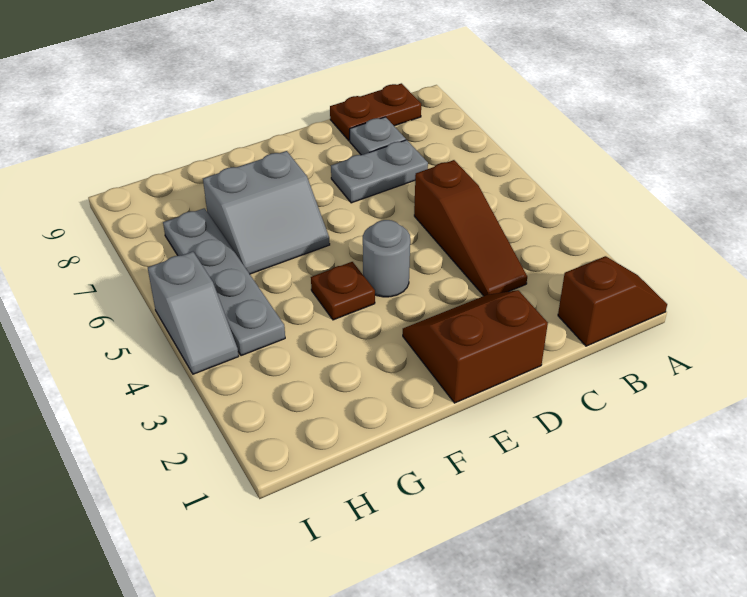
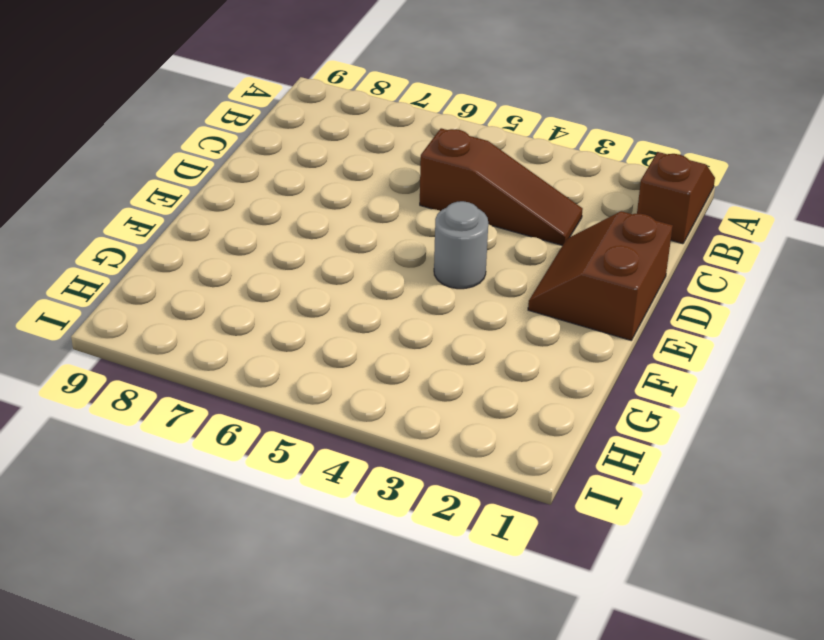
none -> brown plate B9:C9 level 1
none -> grey plate C7:D7 level 1

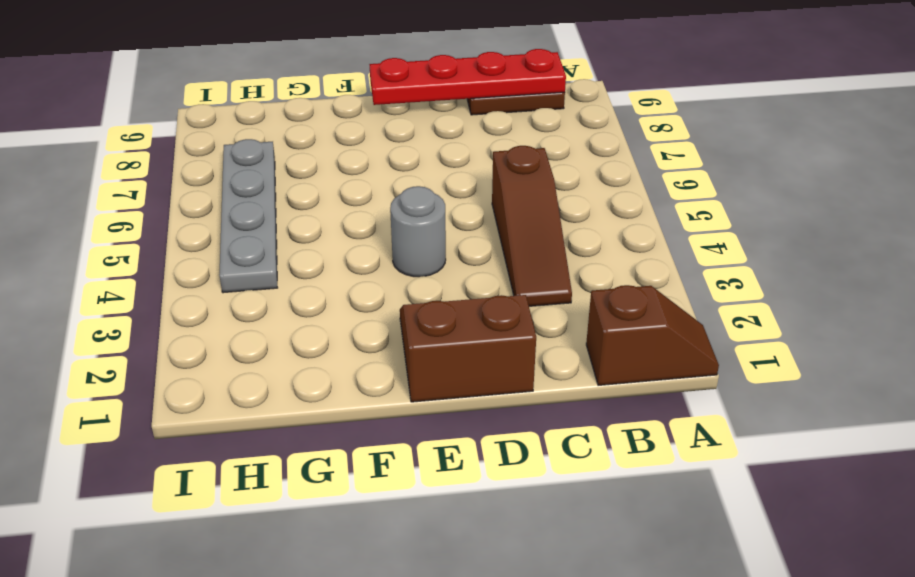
red plate B9:E9 level 2 -> none
none -> grey plate C7:D7 level 1
none -> grey plate C8 level 1

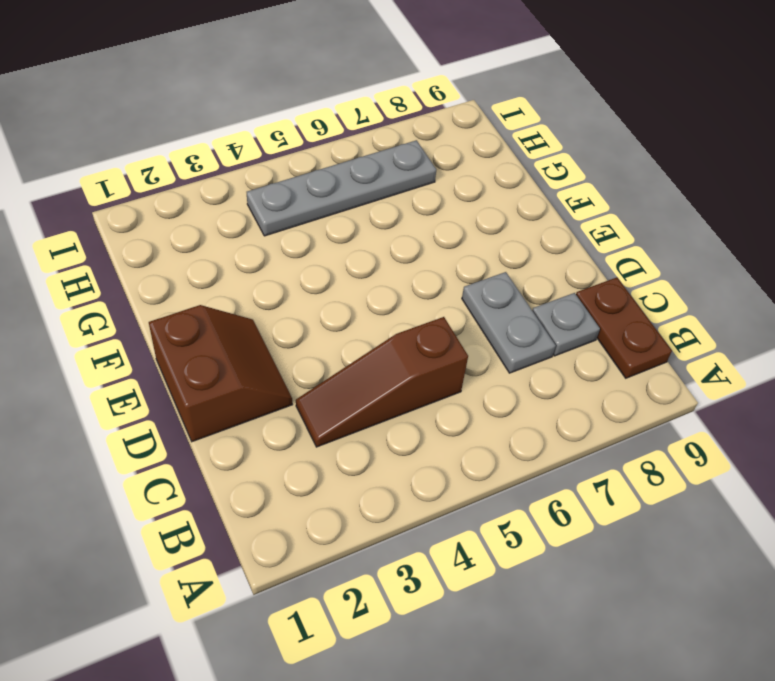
none -> brown slope A1:B1 level 1 top B
none -> grey round brick E4 level 1

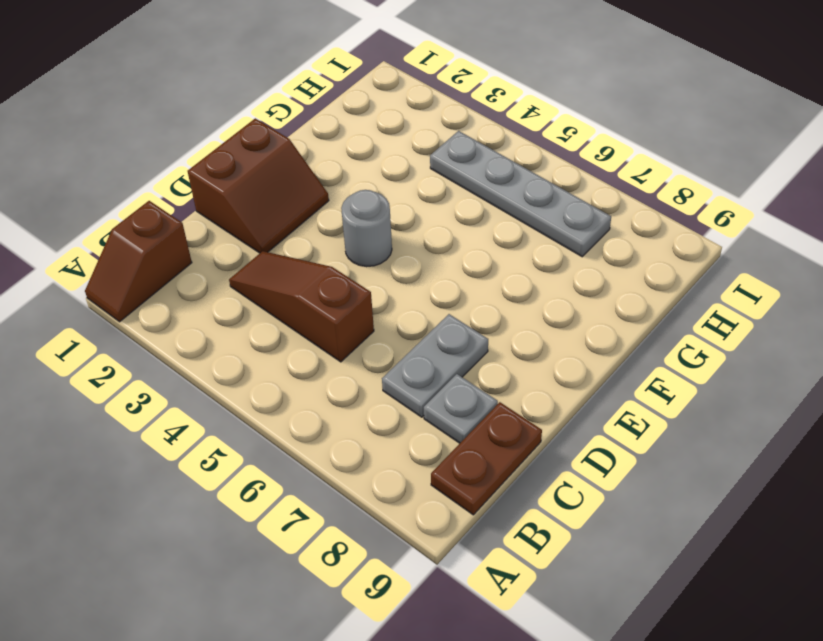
none -> brown plate F4 level 1
none -> grey slope F6:G7 level 1 top 7

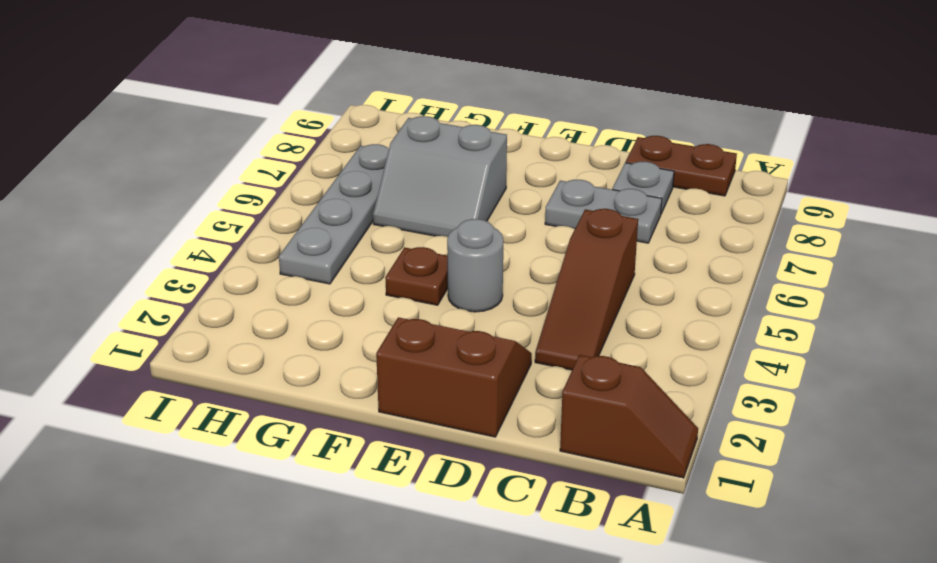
none -> grey slope I4:I5 level 1 top 5

